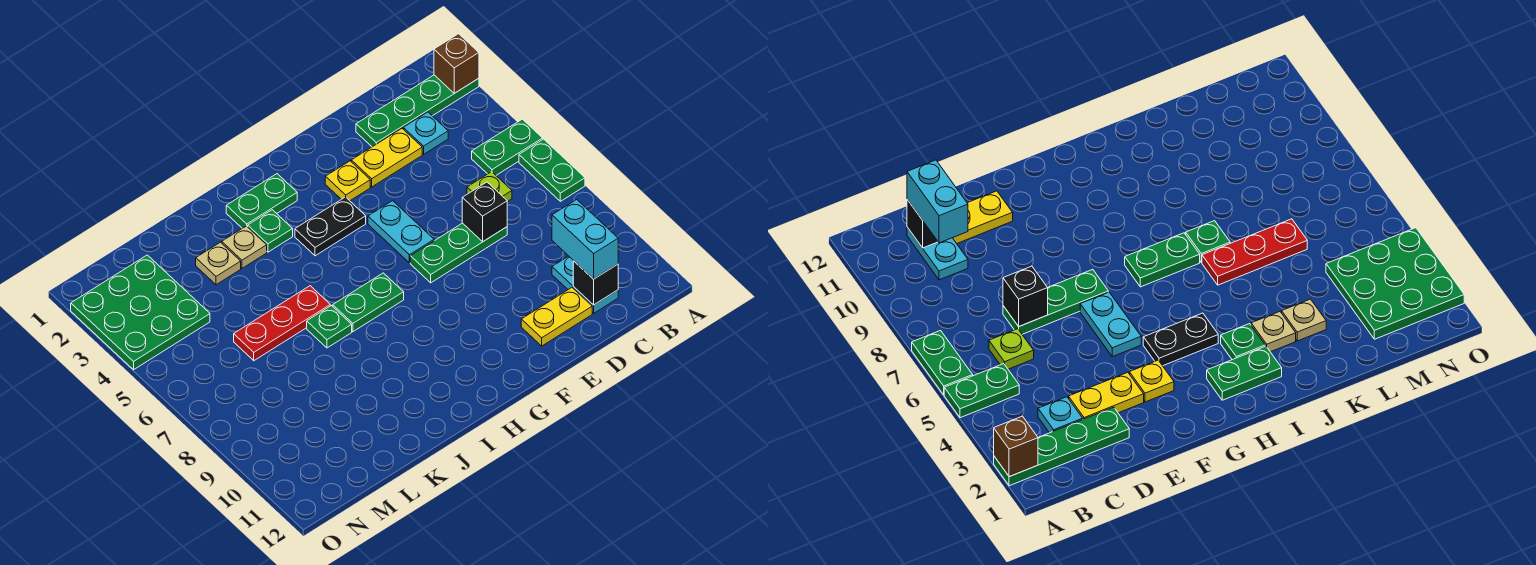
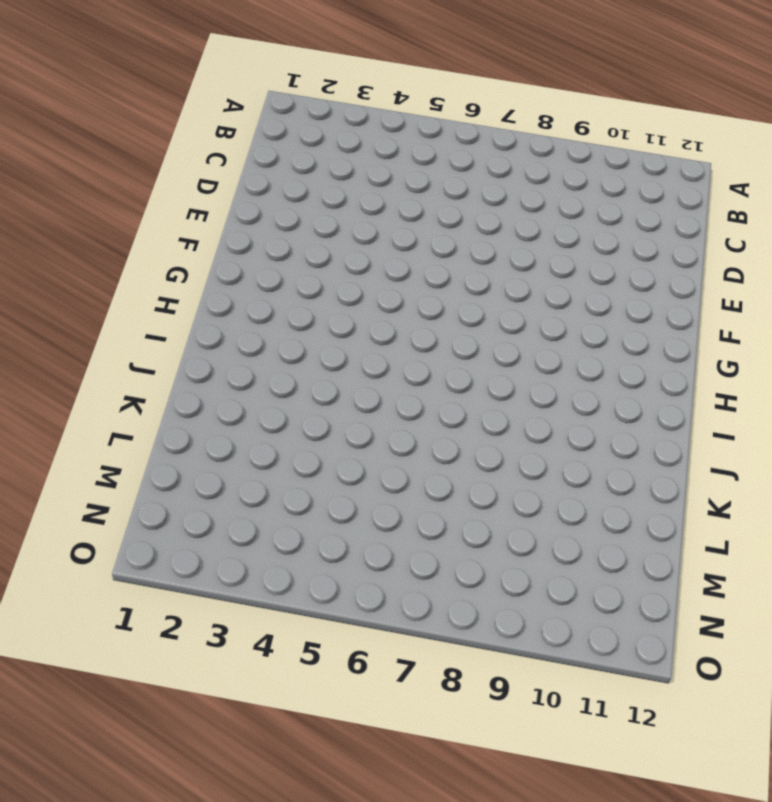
none -> green plate A2:D2 level 1
none -> green plate A5:B5 level 1
none -> green plate A6:A7 level 1

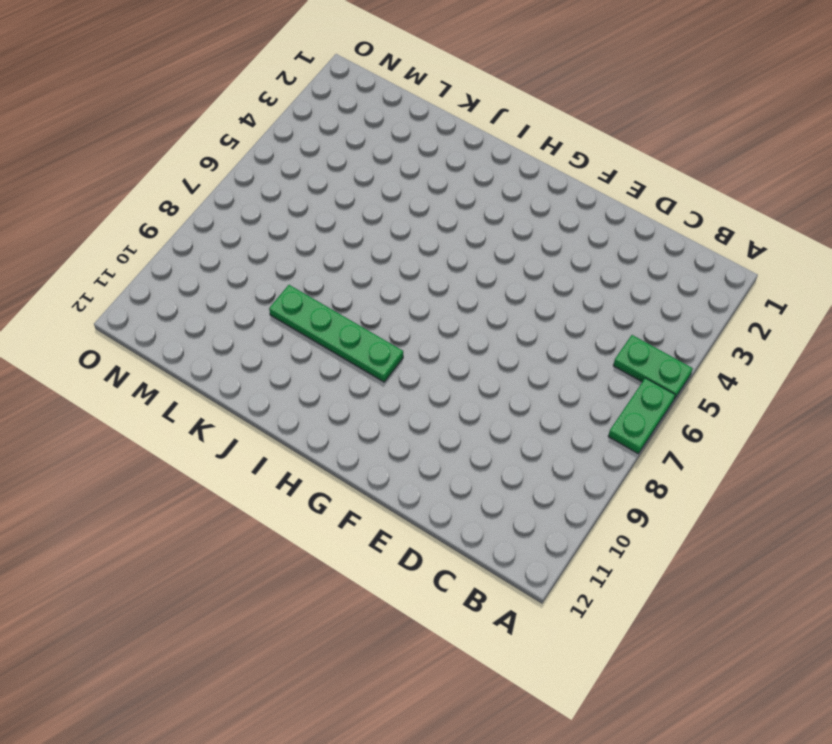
green plate H9:K9 level 1 -> green plate A2:D2 level 1
none -> cyan plate C3 level 1
none -> lime plate C6 level 1
none -> cyan plate C10:C11 level 1

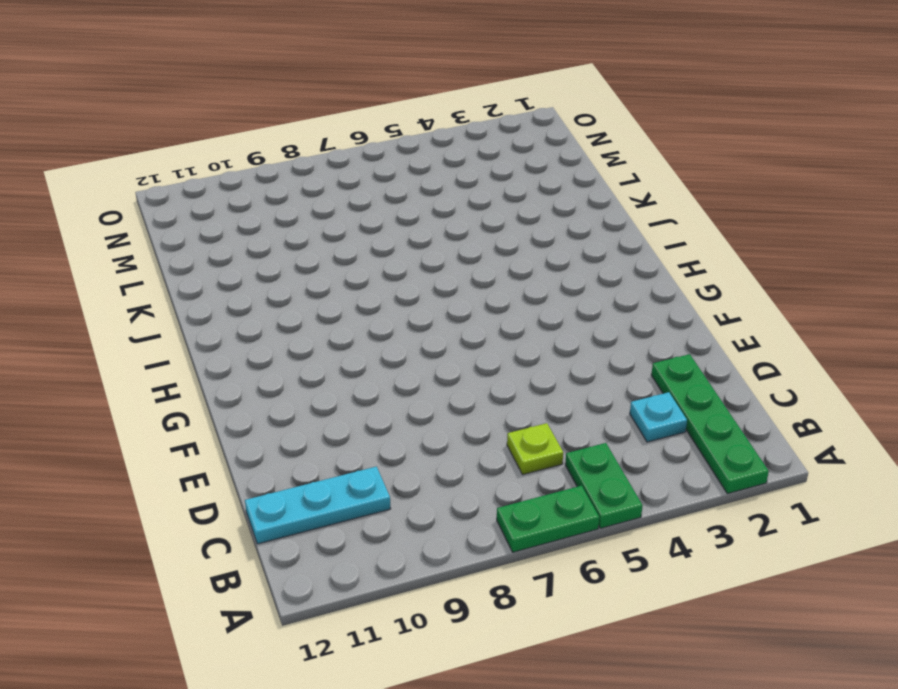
cyan plate C10:C12 level 1 -> cyan plate C10:C11 level 1
none -> yellow plate D3:E3 level 1
none -> green plate D7:F7 level 1
none -> yellow plate D11:E11 level 1

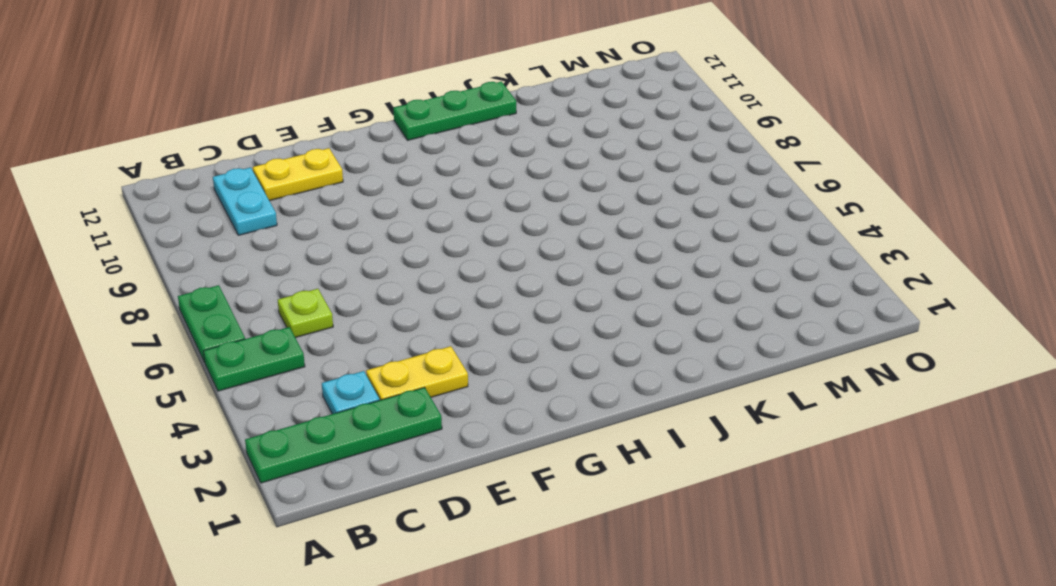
green plate H12:J12 level 1 -> green plate D7:F7 level 1
none -> yellow plate F3 level 1
none -> cyan plate F5:F6 level 1
none -> black plate G4:H4 level 1

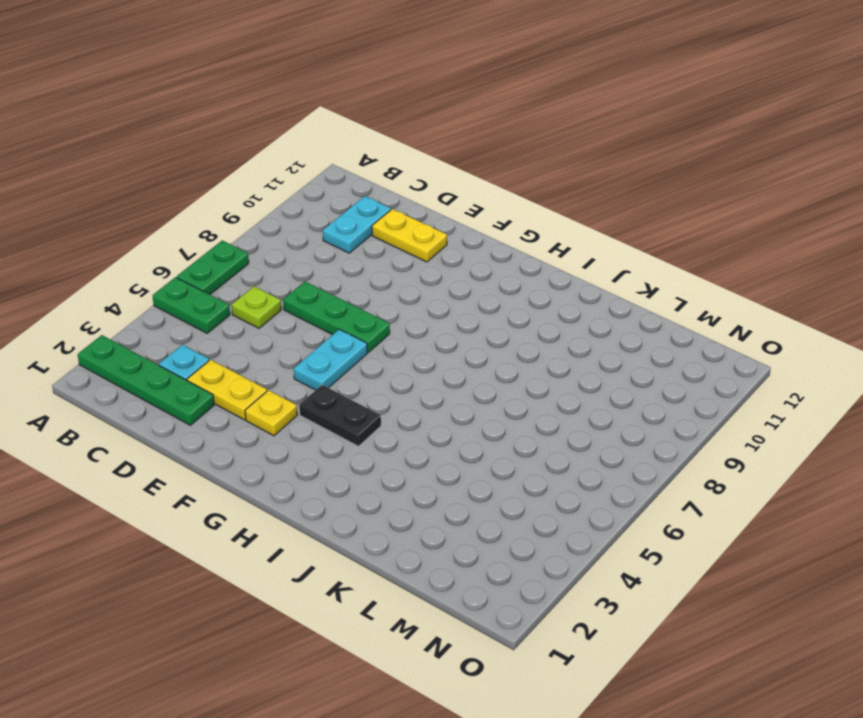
none -> green plate H2:I2 level 1
none -> green plate H7:I7 level 1
none -> green plate I3 level 1

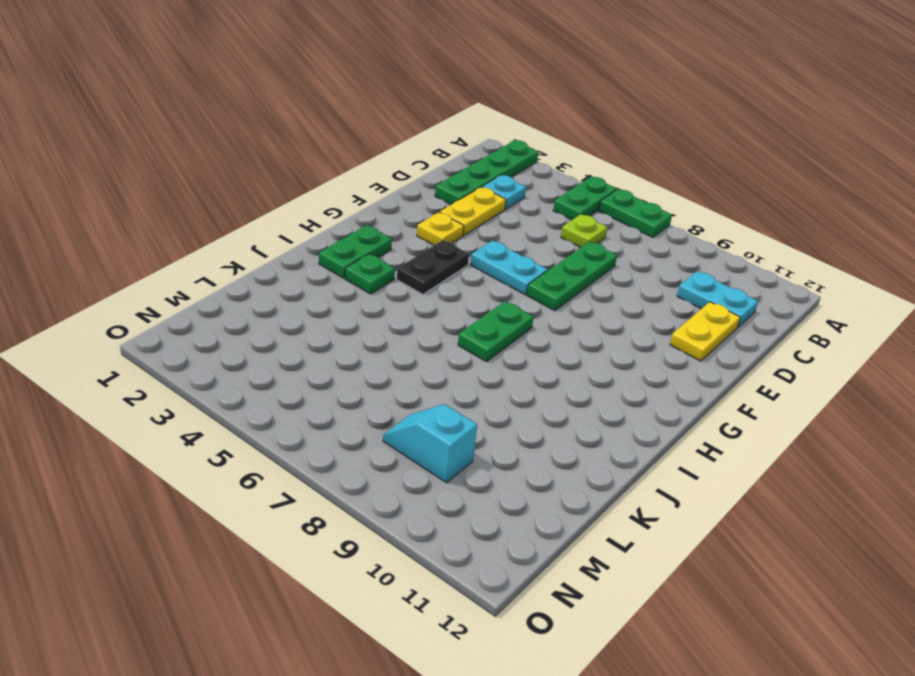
cyan slope M8:M9 level 1 top 9 -> none
none -> tan plate J3 level 1
none -> red plate J6:L6 level 1
none -> green plate J7 level 1

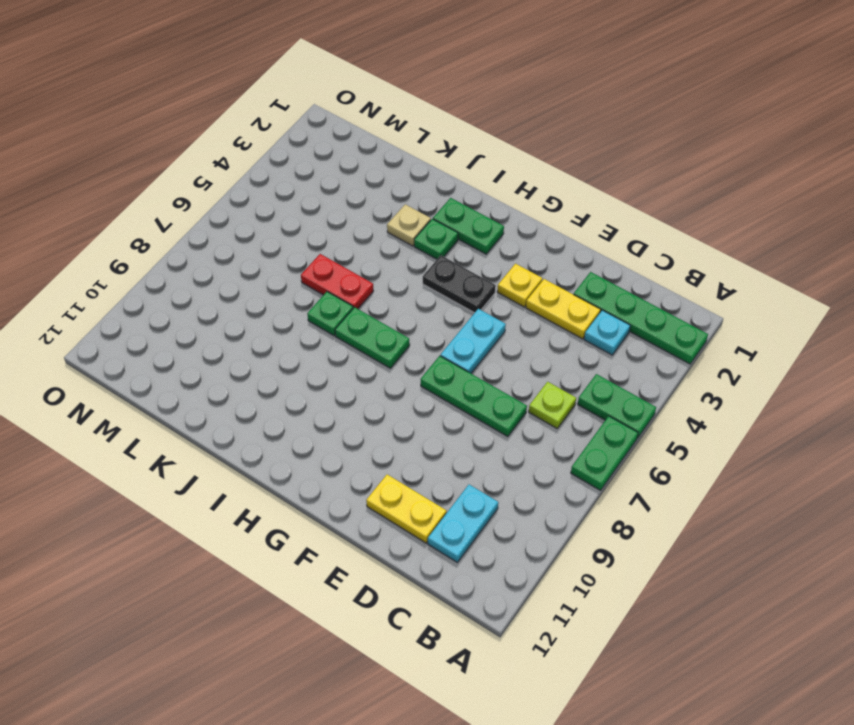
red plate J6:K6 level 1 -> red plate J6:L6 level 1
none -> tan plate K3 level 1
none -> green plate M2:O4 level 1
none -> brown brick A2 level 2

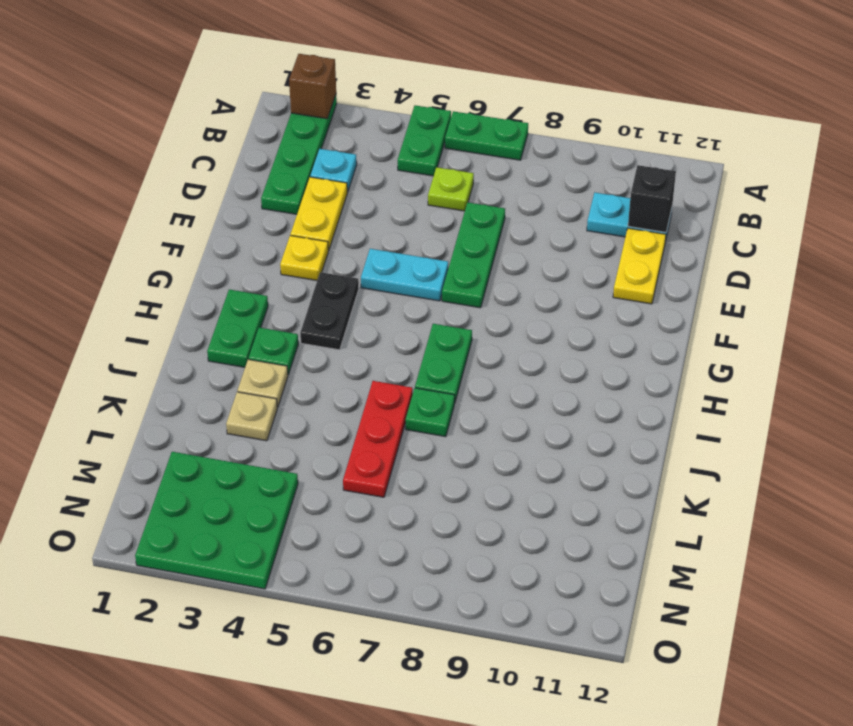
none -> black brick D7 level 2
none -> cyan brick C10:C11 level 3

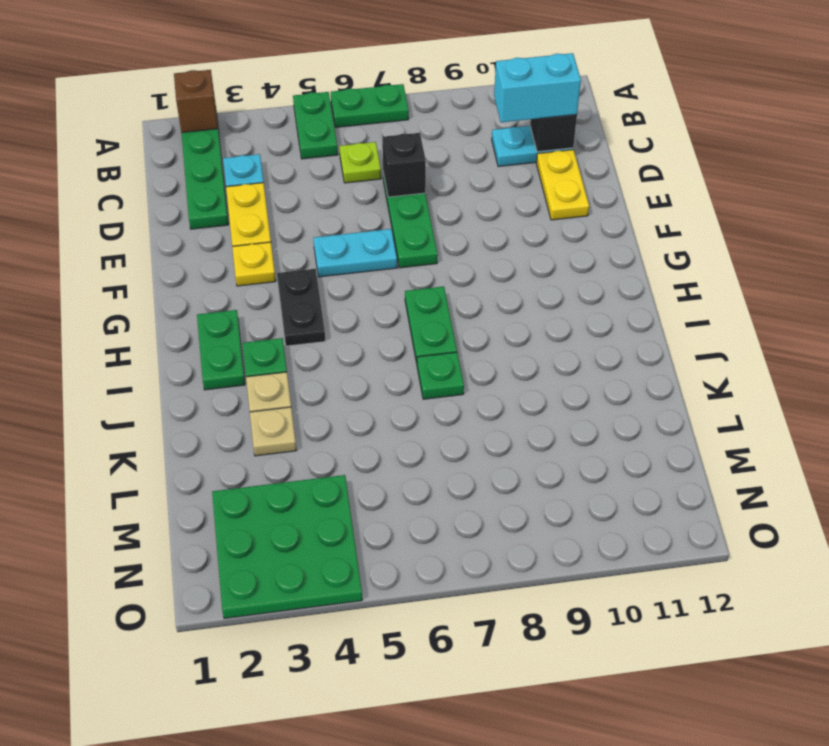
none -> red plate J6:L6 level 1

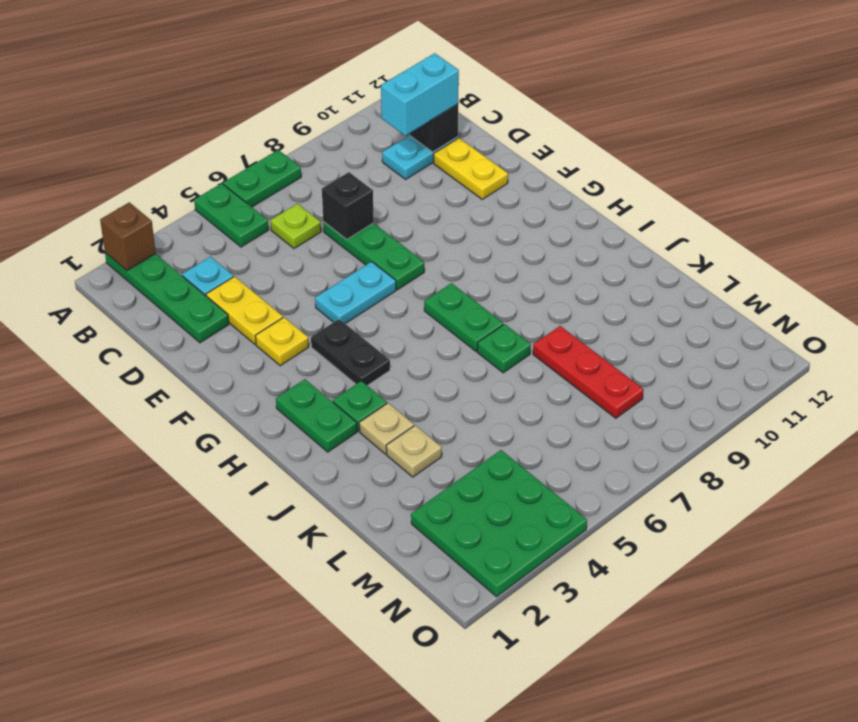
red plate K8:M8 level 1 -> red plate J6:L6 level 1

